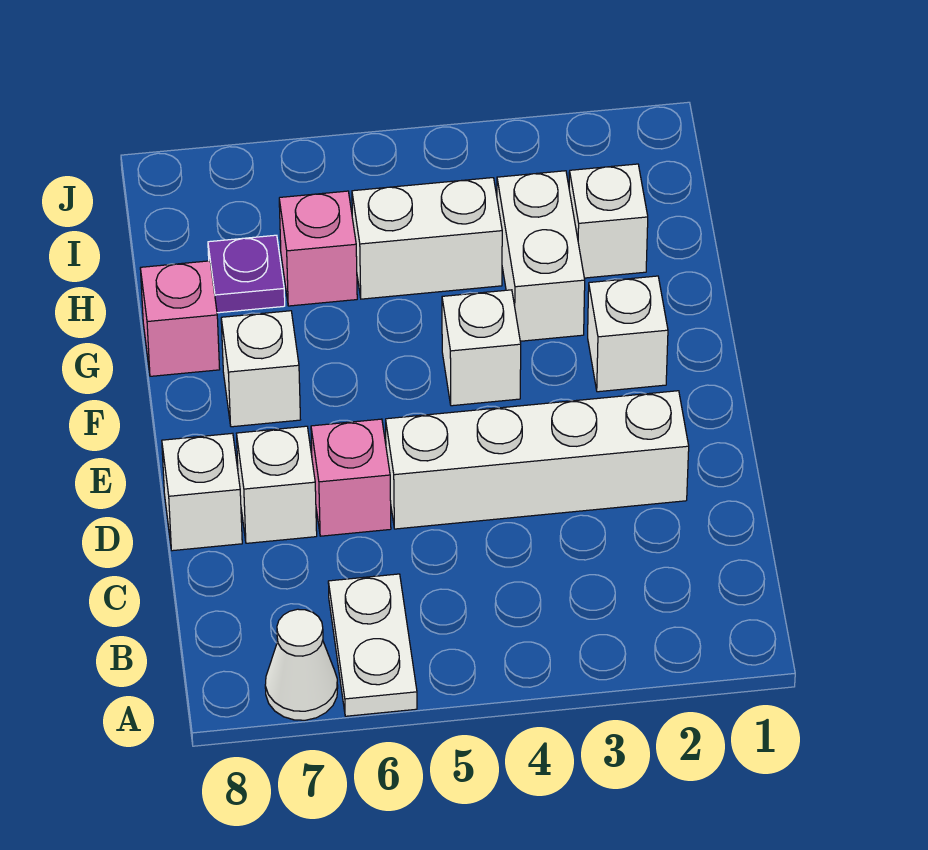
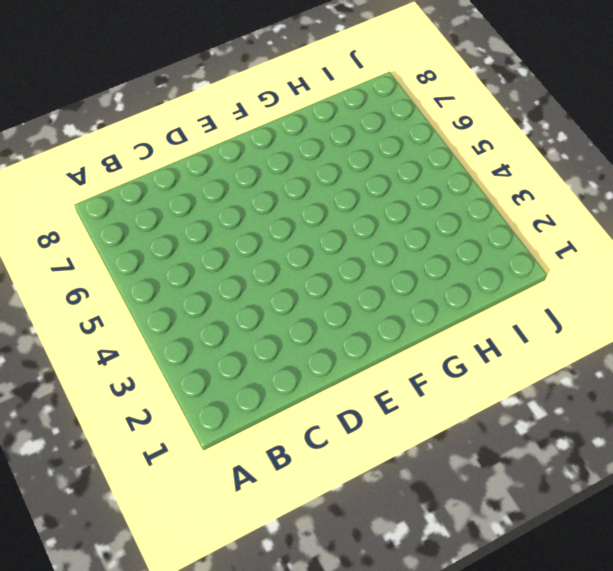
none -> white plate A6:B6 level 1
none -> white cone A7 level 1
none -> white brick D2:D5 level 1

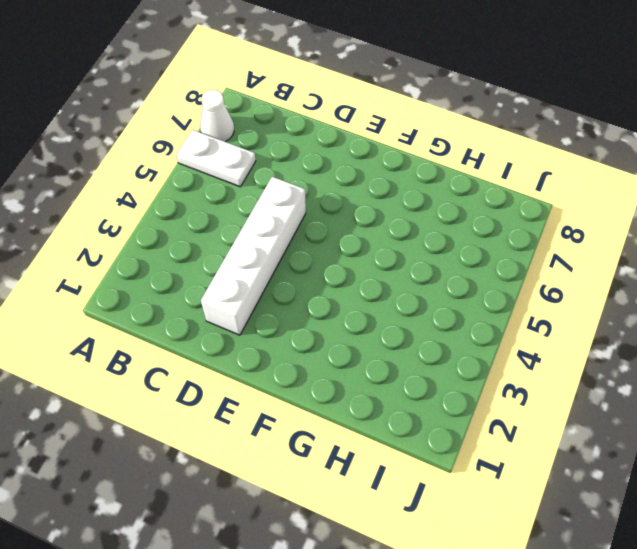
none -> pink brick D6 level 1
none -> white brick D7 level 1
none -> white brick D8 level 1

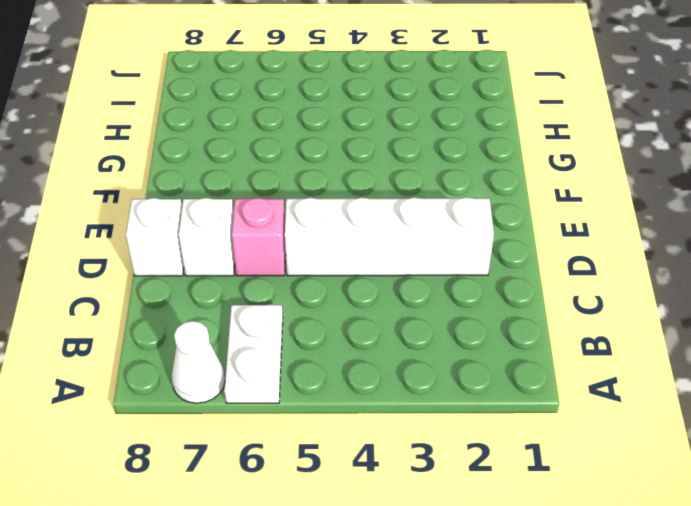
none -> white brick F2 level 1
none -> white brick F4 level 1
none -> white brick F7 level 1

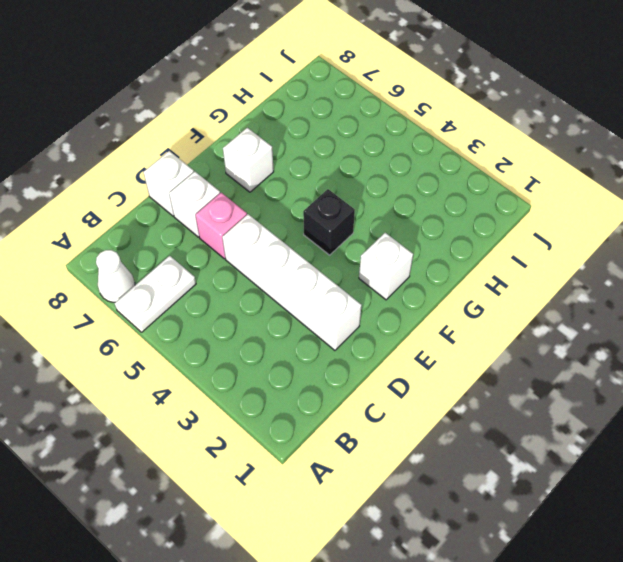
black brick F4 level 1 -> white brick F4 level 1
none -> white brick G3:H3 level 1
none -> pink brick G8 level 1
none -> white brick H2 level 1

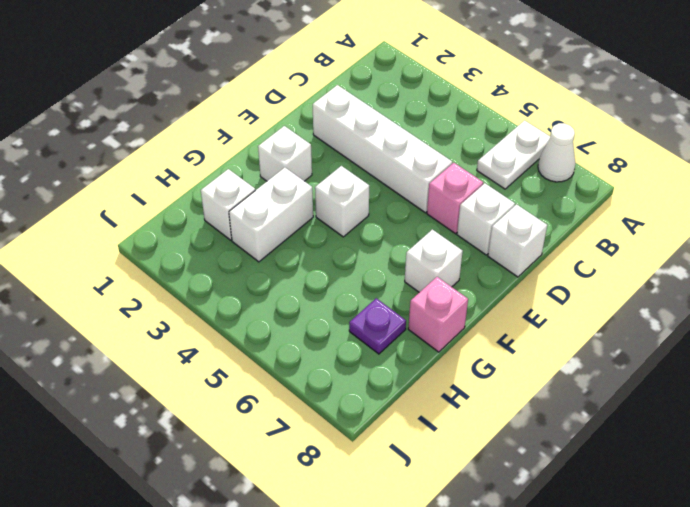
none -> white brick H4:H5 level 1
none -> pink brick H6 level 1

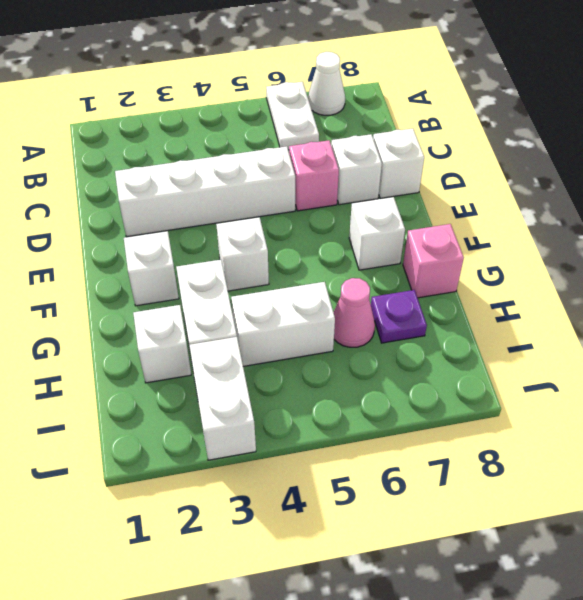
pink cone H6 level 1 -> pink brick H6 level 1
white brick I3:J3 level 1 -> none

